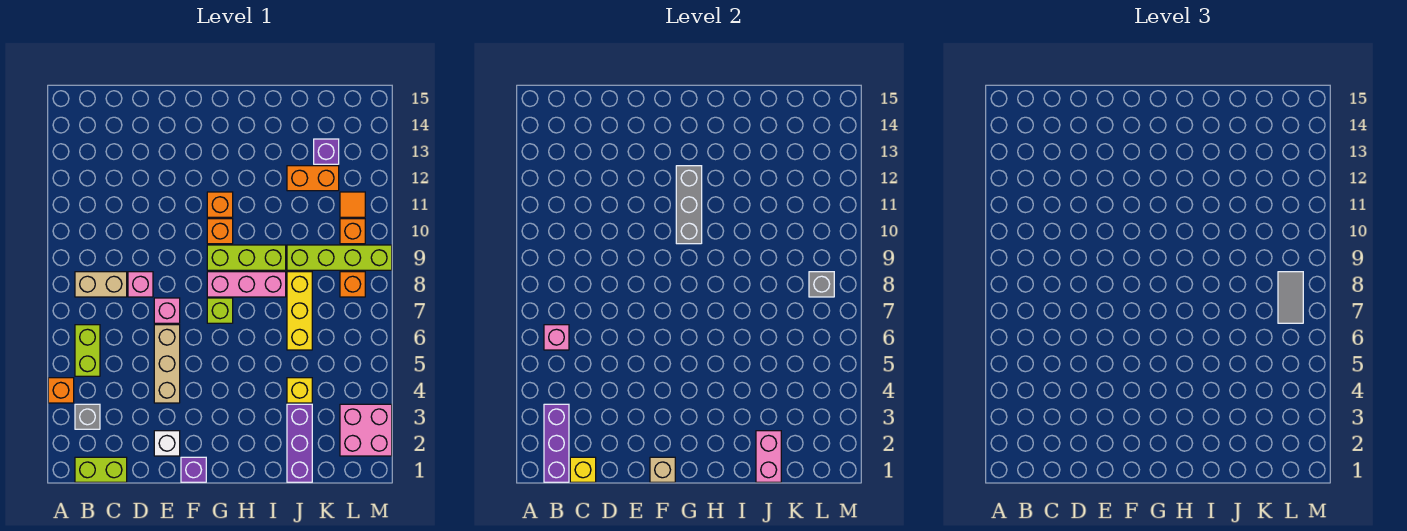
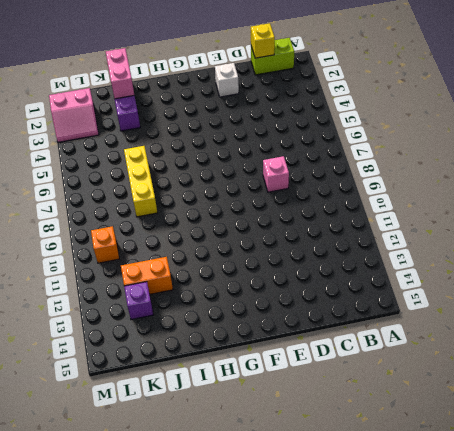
pink slope L2:M3 level 1 top 2 -> pink brick L2:M3 level 1
none -> orange brick A4 level 1
none -> grey brick B3 level 1
none -> lime brick B5:B6 level 1
none -> tan brick B8:C8 level 1

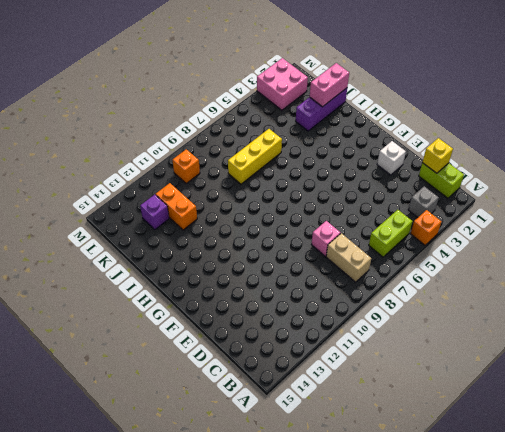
none -> tan brick E4:E6 level 1
none -> pink brick E7 level 1
none -> purple brick F1 level 1
none -> lime brick G7 level 1

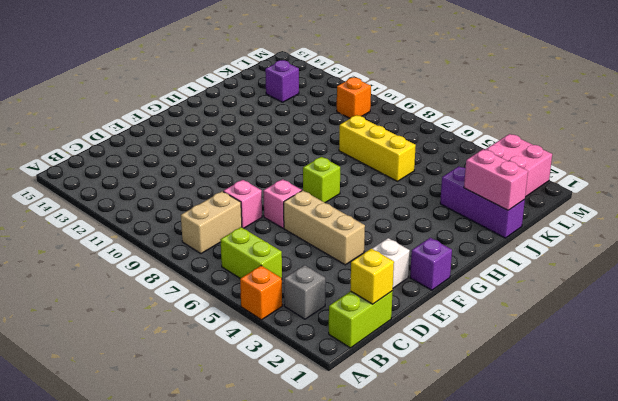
none -> pink brick G8:I8 level 1
none -> lime brick G9:I9 level 1
none -> orange brick G10 level 1
none -> orange brick G11 level 1

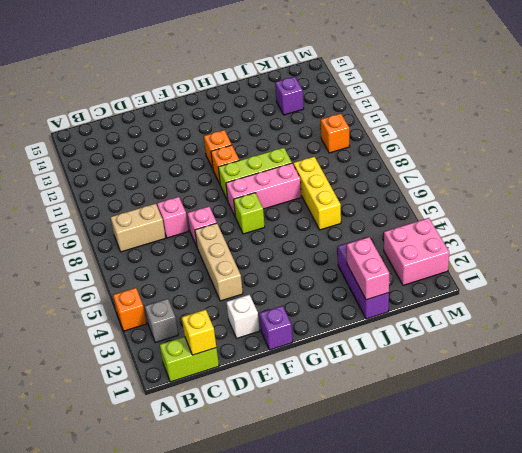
none -> lime brick B5:B6 level 1
none -> yellow brick J4 level 1
none -> lime brick J9:M9 level 1
none -> orange brick J12:K12 level 1

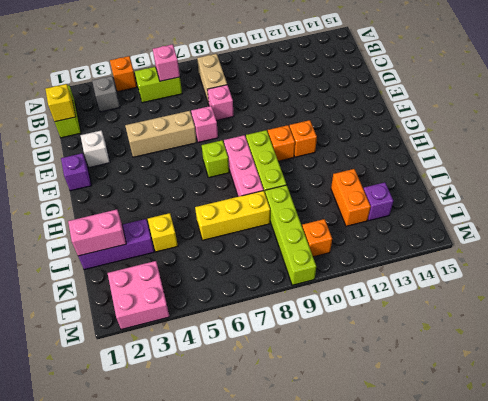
none -> orange brick L8 level 1
none -> orange tile L11 level 1
none -> purple brick B1:B3 level 2
none -> tan brick F1 level 2

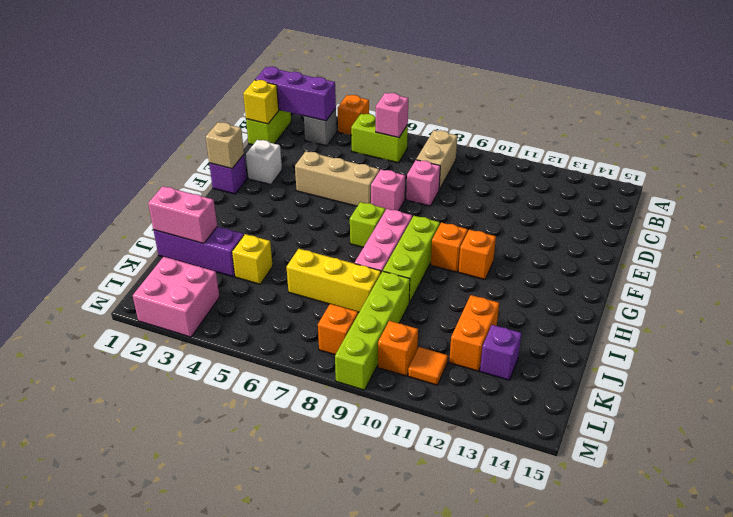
none -> grey brick G10:G12 level 2
none -> grey brick L8 level 2
none -> grey tile L7:L8 level 3

